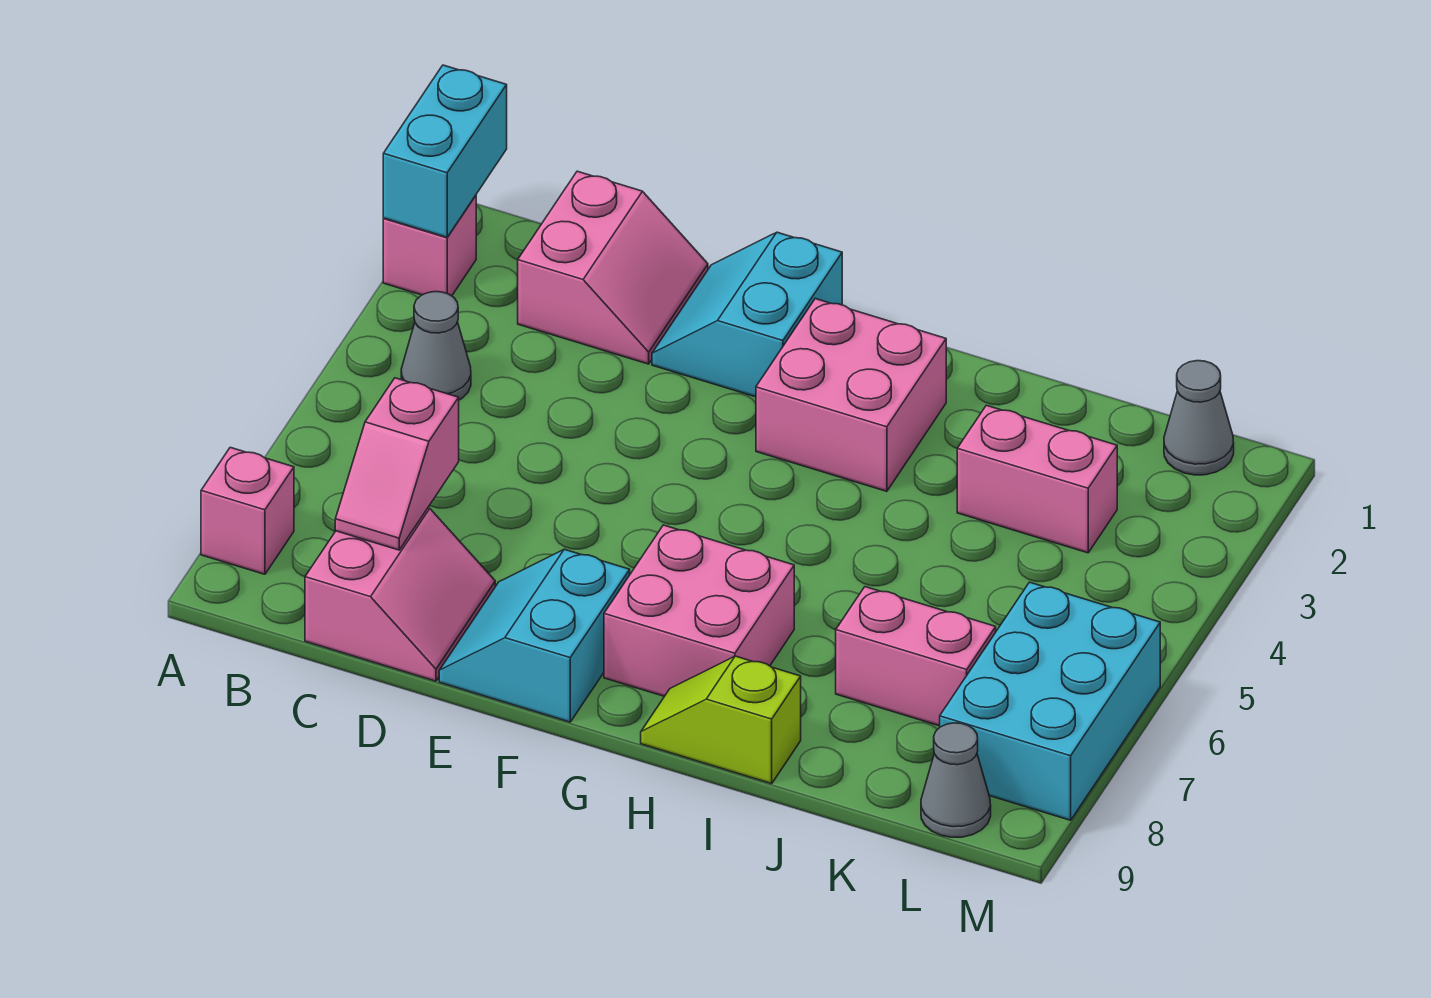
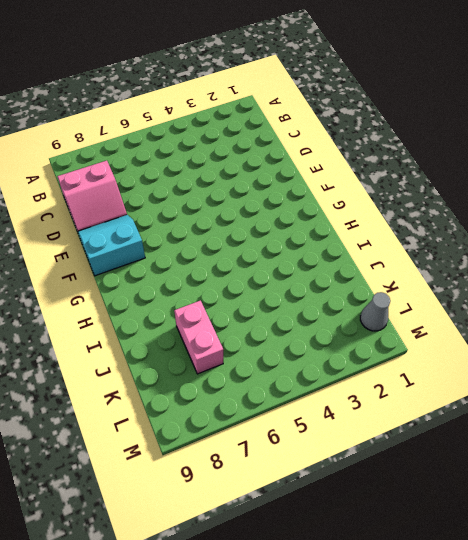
none -> pink brick A2 level 1
none -> pink brick A8 level 1
none -> grey cone B4 level 1

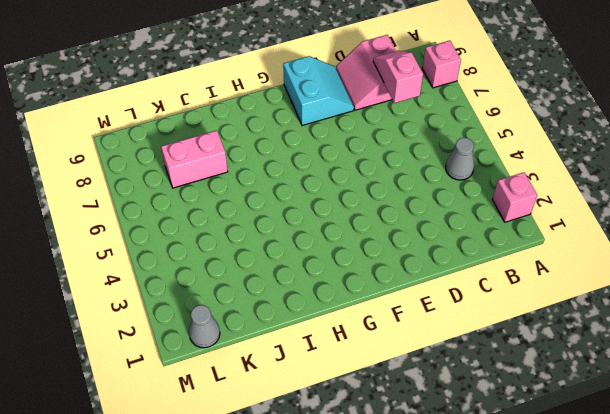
none -> pink slope C1:D2 level 1 top C
none -> cyan slope E1:F2 level 1 top F
none -> pink brick G2:H3 level 1

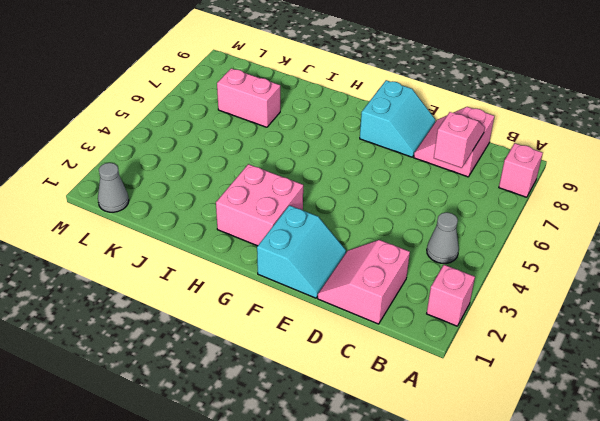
none -> pink brick G7:H8 level 1
none -> lime slope H9:I9 level 1 top I
none -> pink brick J3:K3 level 1

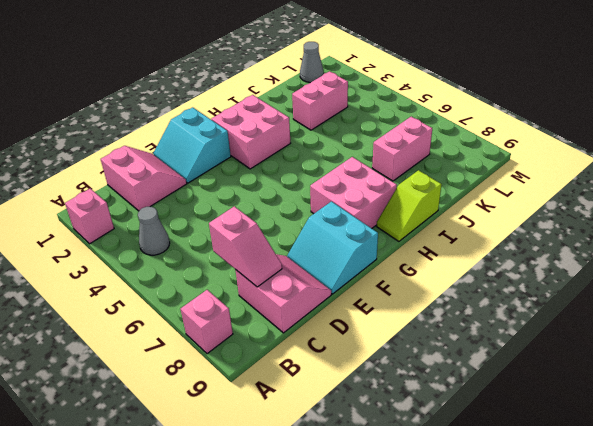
none -> cyan brick L6:M8 level 1
none -> grey cone L9 level 1
none -> cyan brick A1:A2 level 2

